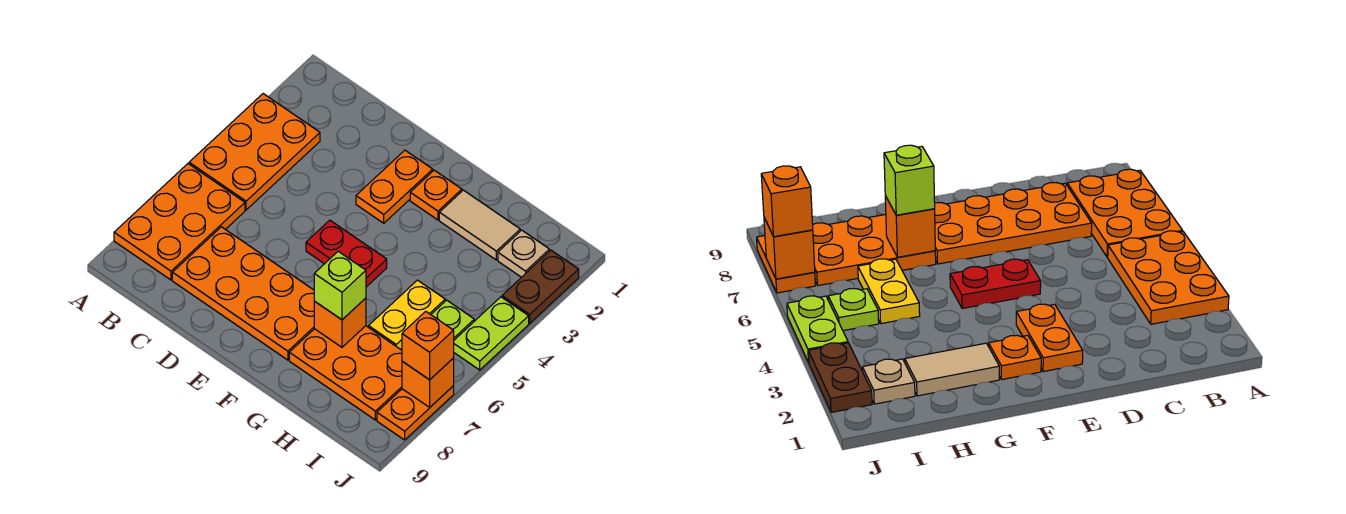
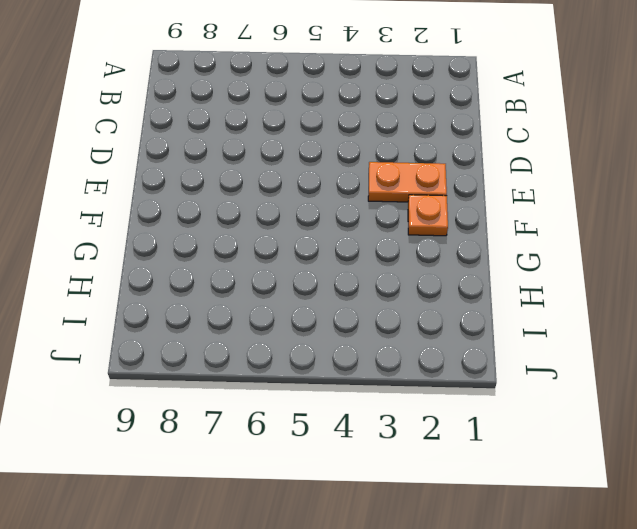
none -> orange plate A3:B5 level 1
none -> orange plate A6:B8 level 1
none -> orange plate C7:F8 level 1

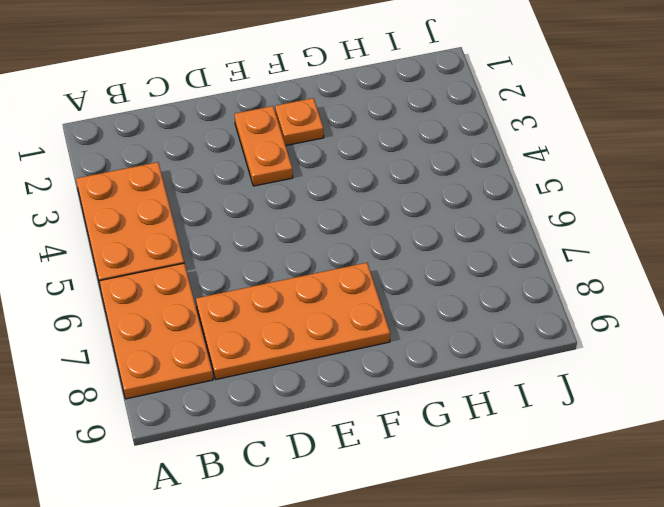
none -> red plate E5:F5 level 1
none -> tan tile G2:H2 level 1
none -> orange plate G7:I8 level 1

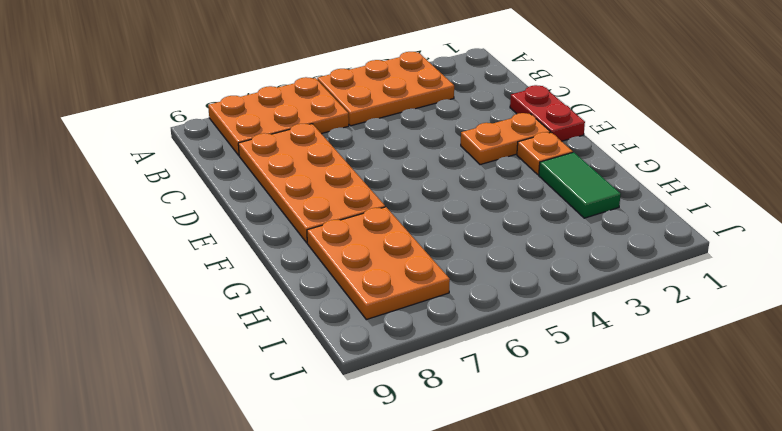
red plate D1:E1 level 1 -> red plate E5:F5 level 1
green tile G2:H2 level 1 -> tan tile G2:H2 level 1
none -> yellow plate H5:H6 level 1
none -> tan plate I2 level 1
none -> lime plate I5 level 1

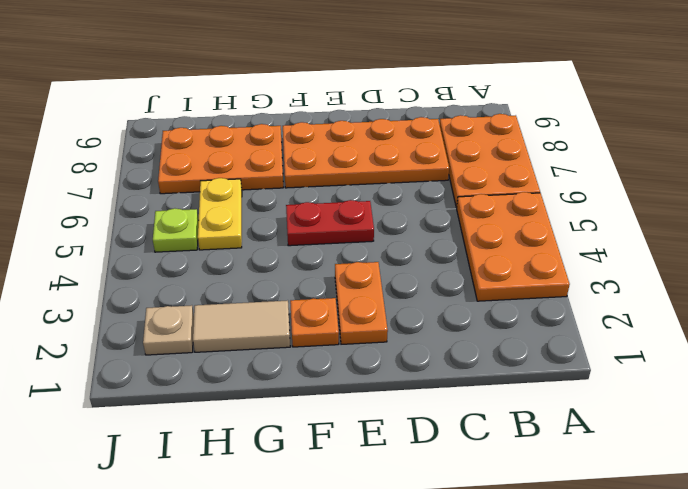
none -> brown plate J2:J3 level 1
none -> lime plate J4:J5 level 1
none -> orange plate J7:J8 level 1

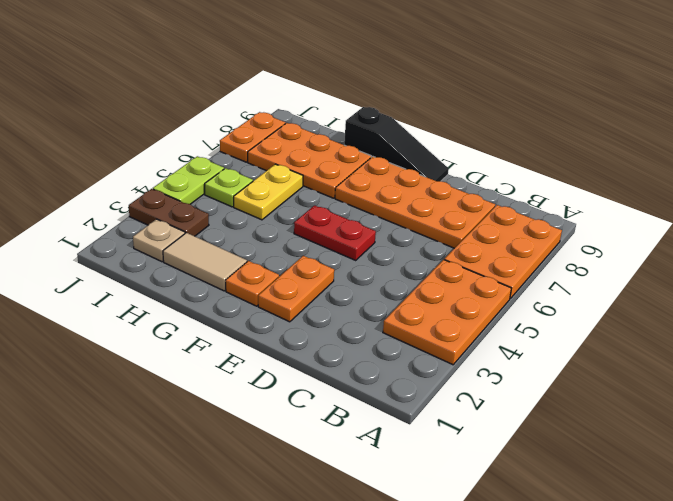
black slope E9:G9 level 1 top G -> none
brown plate I3:J3 level 1 -> brown plate J2:J3 level 1
none -> orange brick G7 level 2
none -> orange brick J7 level 2
none -> lime brick G7 level 3

